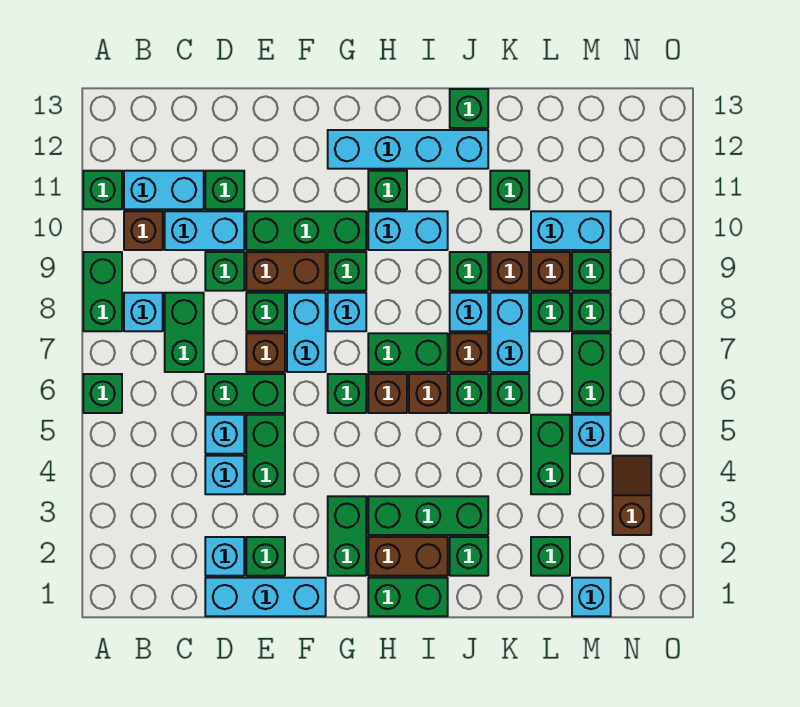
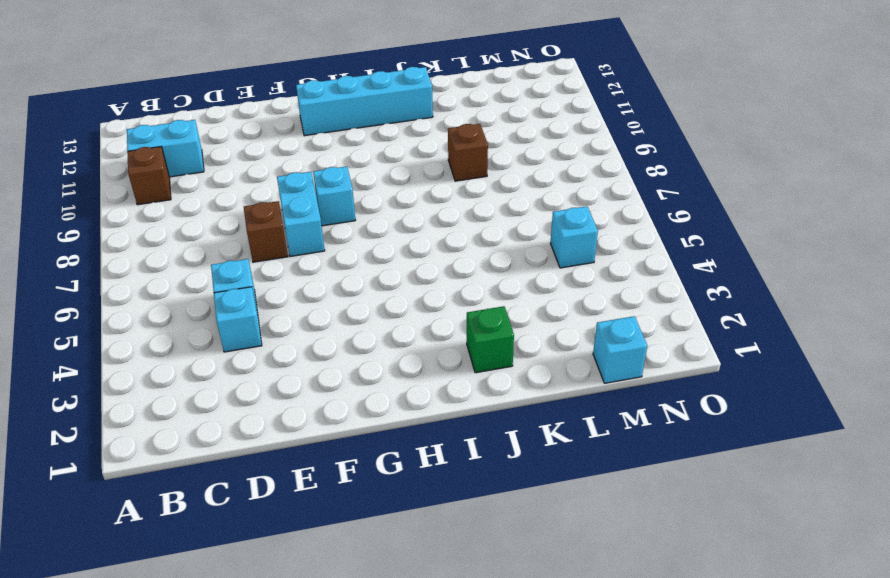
none -> green brick A6 level 1
none -> green brick A8:A9 level 1
none -> green brick A11 level 1
none -> cyan brick B8 level 1

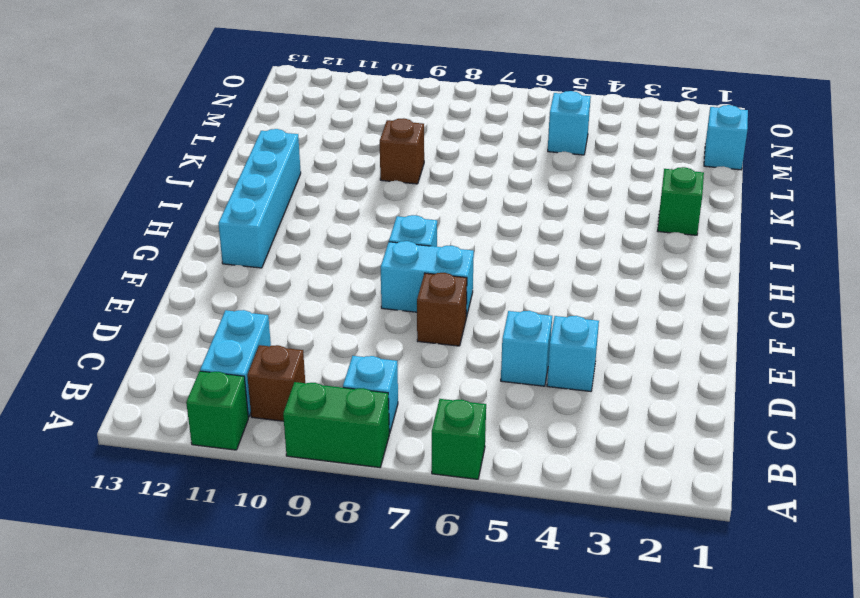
none -> green brick C7:C8 level 1
none -> cyan brick C10:D10 level 1
none -> cyan brick D1:F1 level 1
none -> cyan brick D2 level 1

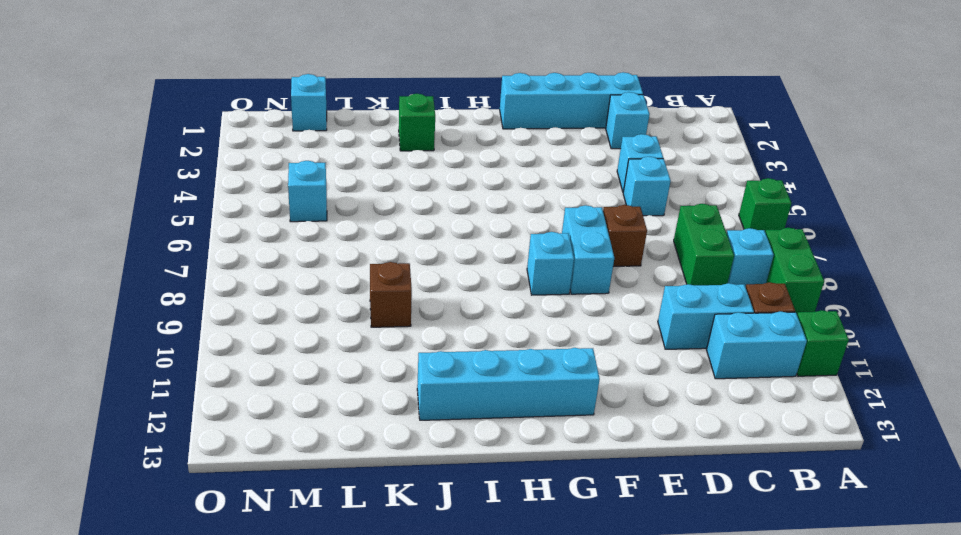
cyan brick D1:G1 level 1 -> cyan brick D1:F1 level 1
none -> green brick D6:E6 level 1
none -> green brick D9 level 1
none -> green brick D11 level 1
none -> green brick E2 level 1

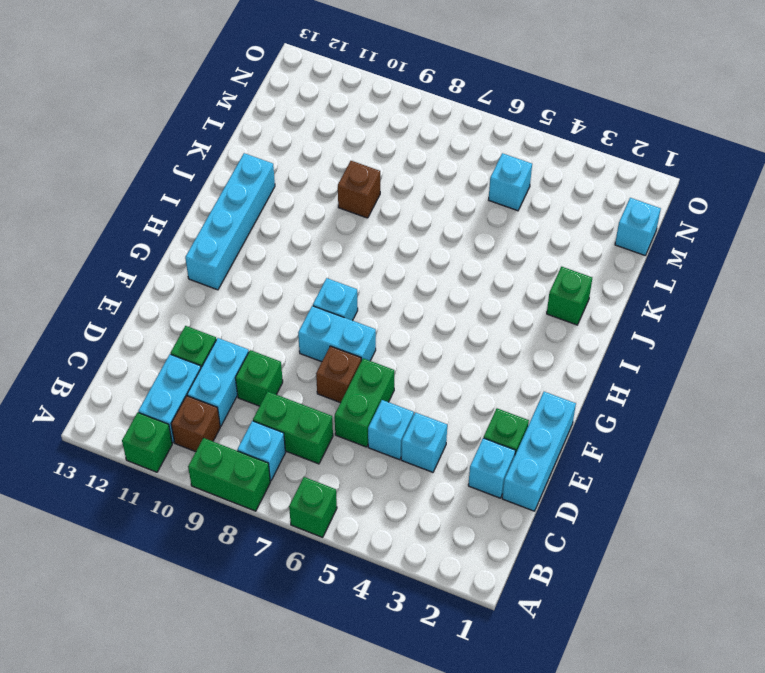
none -> green brick E4:E5 level 1
none -> green brick E8 level 1
none -> brown brick E9:F9 level 1
none -> green brick E10:G10 level 1

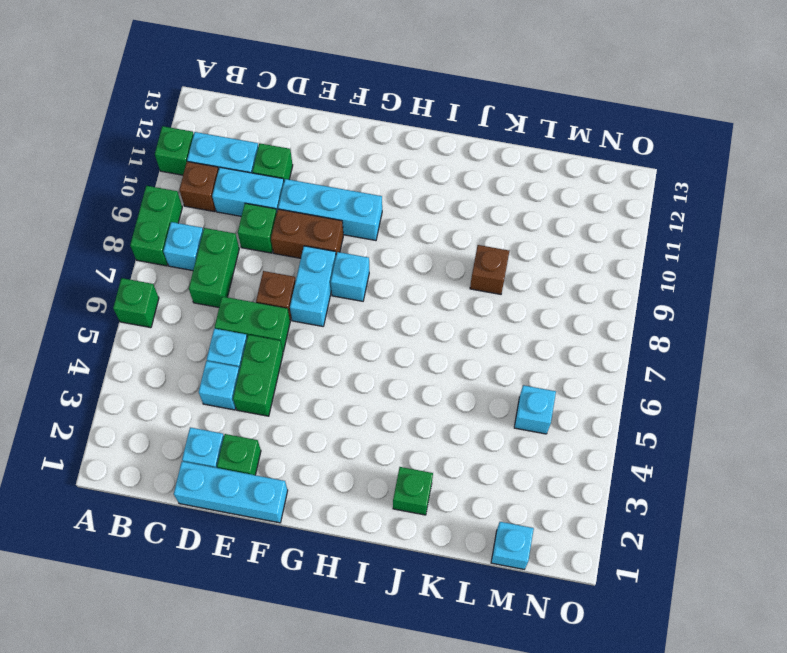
cyan brick E10:G10 level 1 -> green brick E10:G10 level 1
none -> green brick E8 level 1
none -> green brick G2:G3 level 1
none -> green brick G6 level 1
none -> green brick G9 level 1

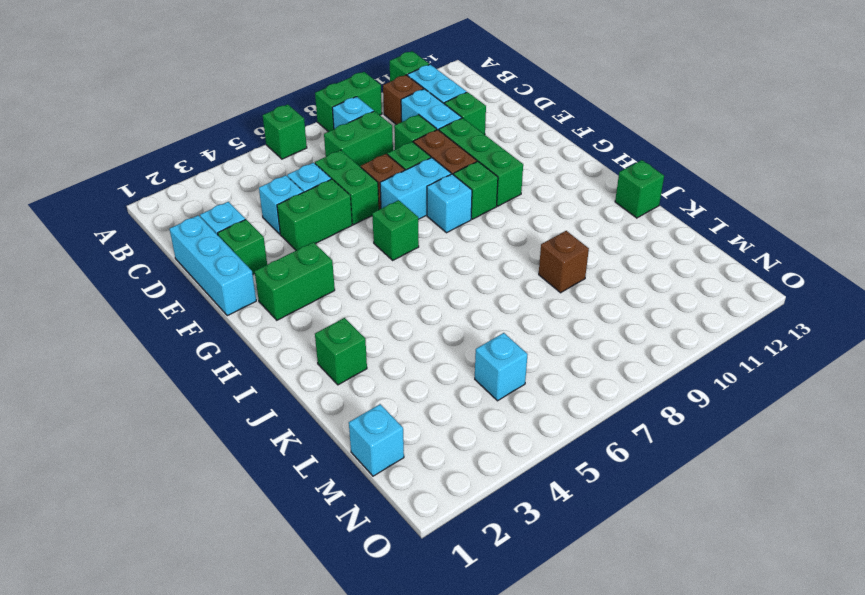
none -> cyan brick G12:J12 level 1
none -> green brick H1:I1 level 1
none -> brown brick H2:I2 level 1
none -> green brick H3:J3 level 1

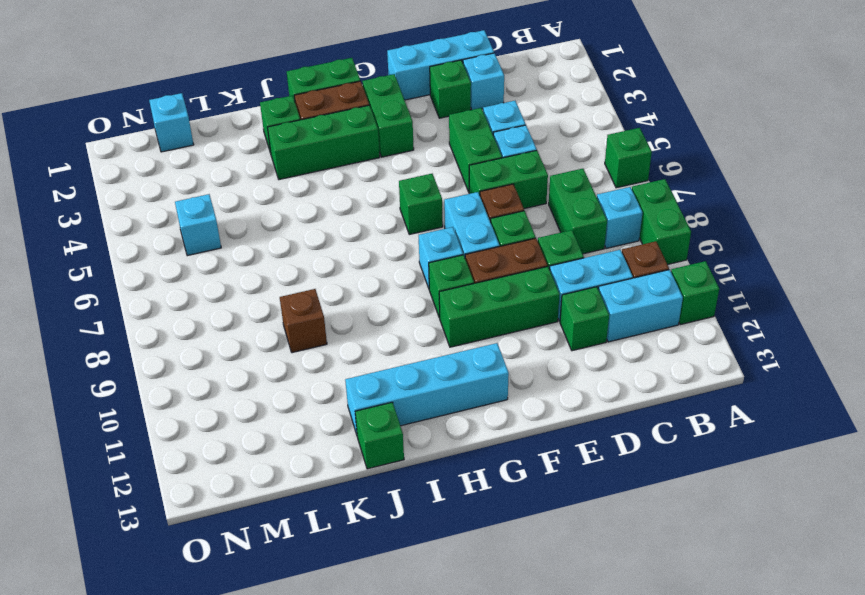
none -> brown brick H6 level 1
none -> green brick H7:I7 level 1
none -> cyan brick H10:I10 level 1
none -> green brick H11 level 1

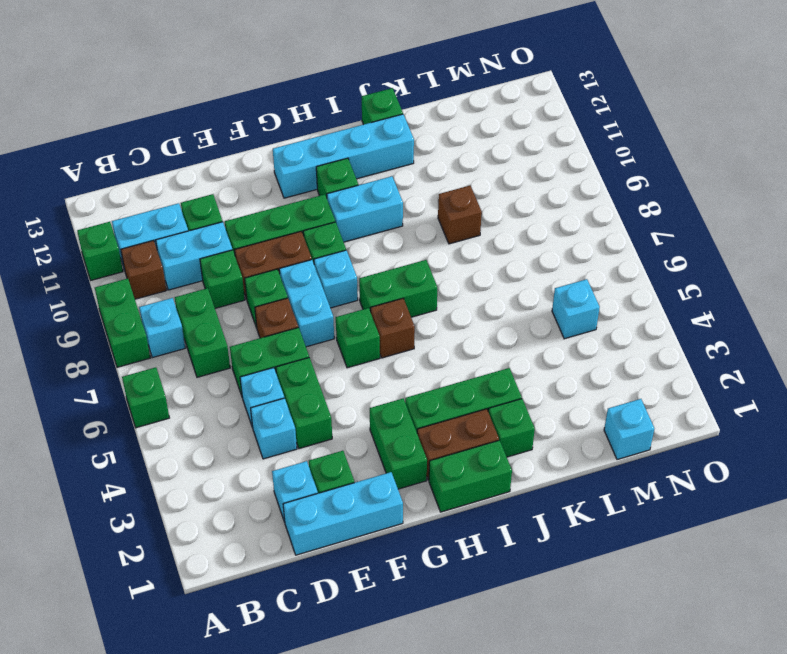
none -> brown brick I6 level 1
none -> green brick J6 level 1
none -> brown brick J7 level 1
none -> cyan brick J8 level 1

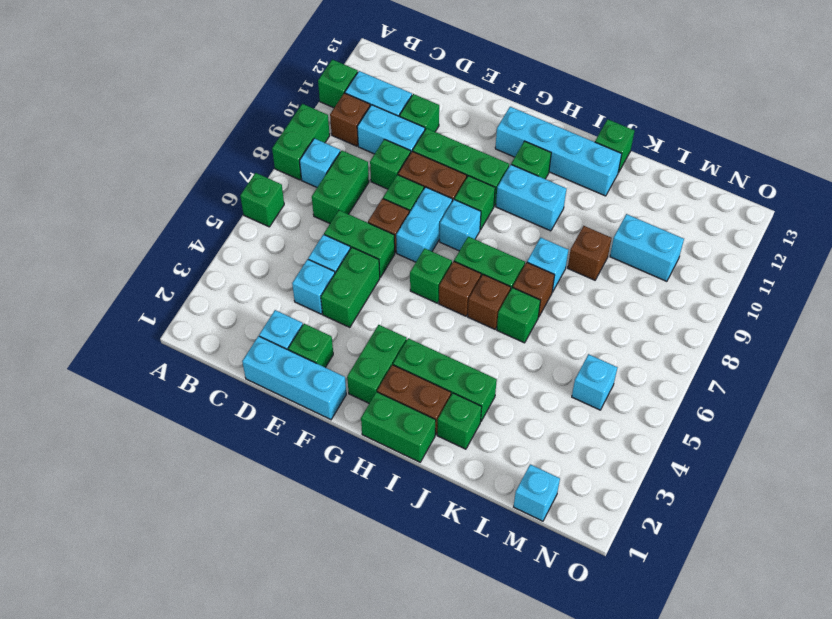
none -> green brick J9 level 1
none -> green brick K6 level 1
none -> cyan brick K7:K8 level 1
none -> green brick K11 level 1

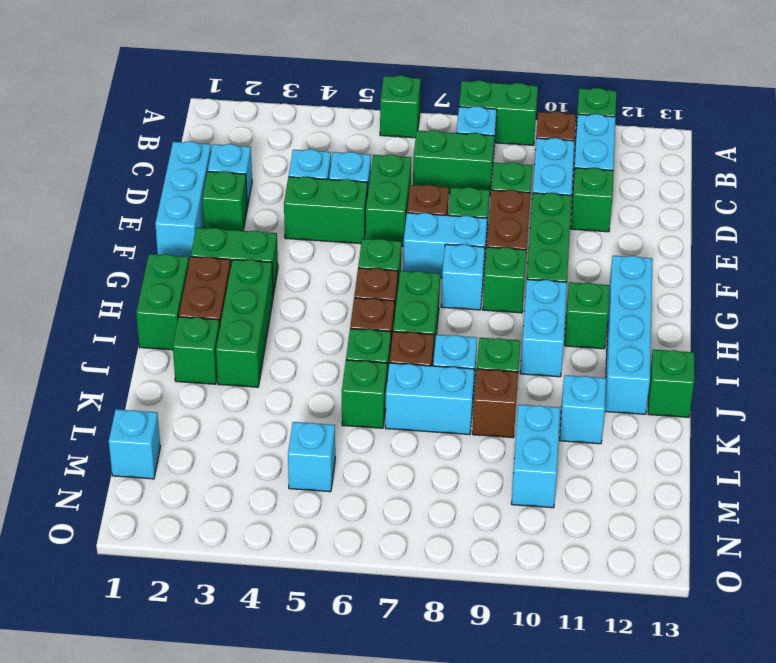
cyan brick K11 level 1 -> green brick K11 level 1
none -> green brick L2 level 1
none -> green brick L4:L5 level 1
none -> green brick L8 level 1
none -> brown brick L9 level 1

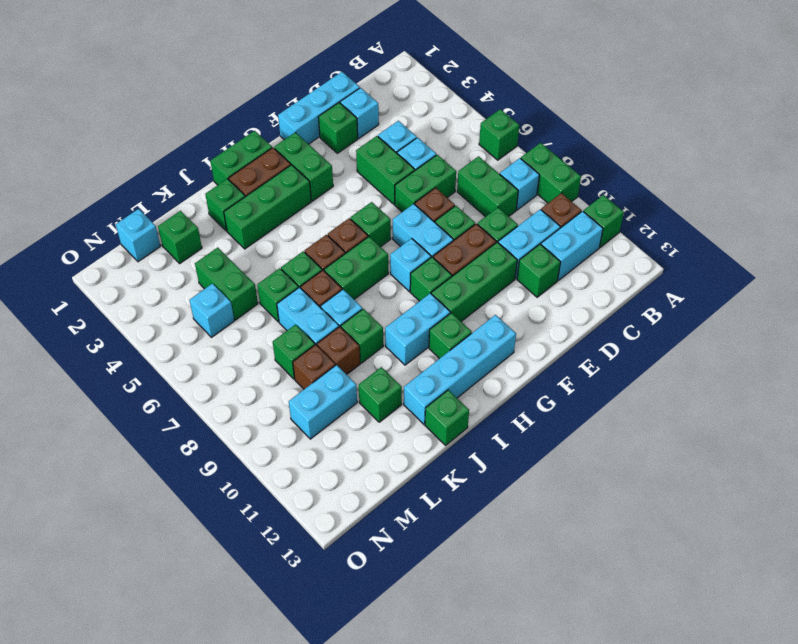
none -> green brick M6:M7 level 1
none -> green brick M8 level 1
none -> green brick M9 level 1
none -> brown slope N3:N4 level 1 top 3

